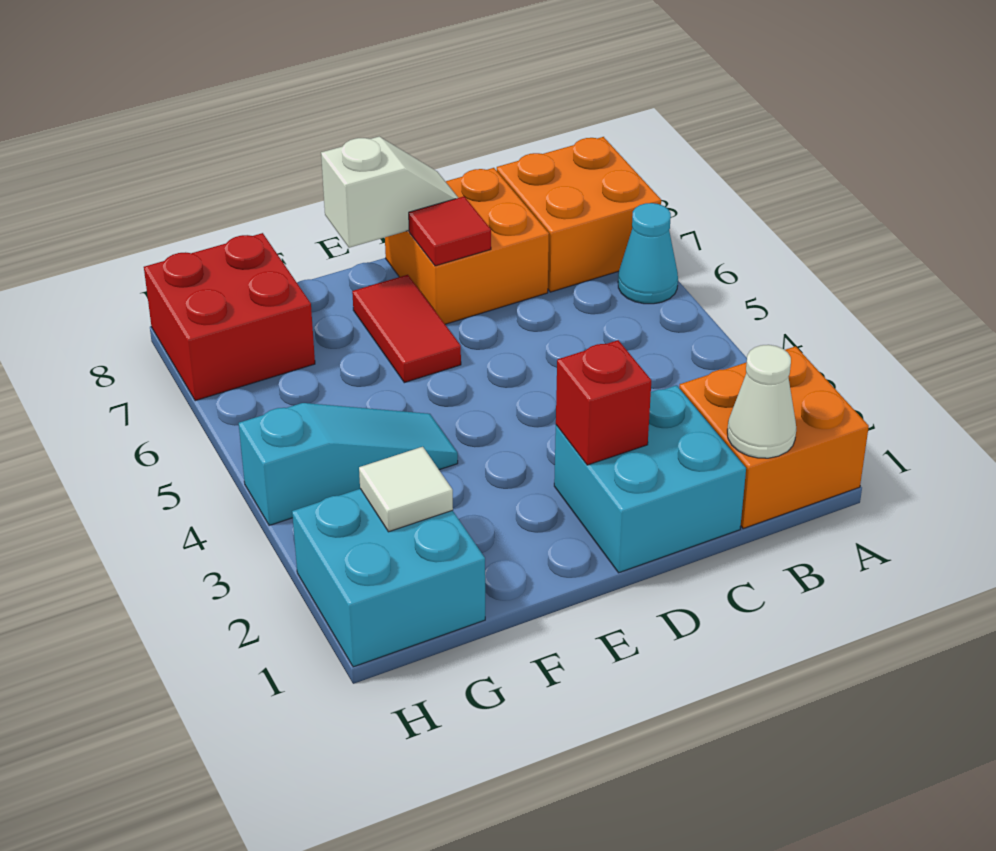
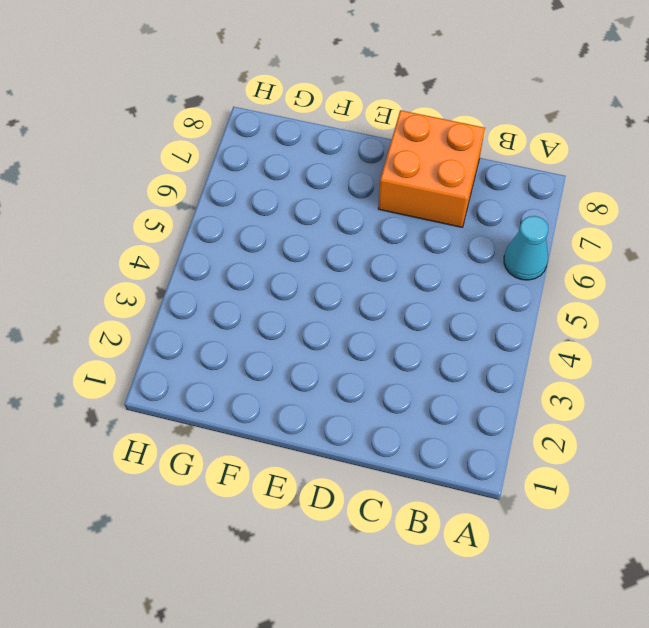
none -> orange brick A1:B2 level 1
none -> orange brick A7:B8 level 1
none -> cyan brick C1:D2 level 1

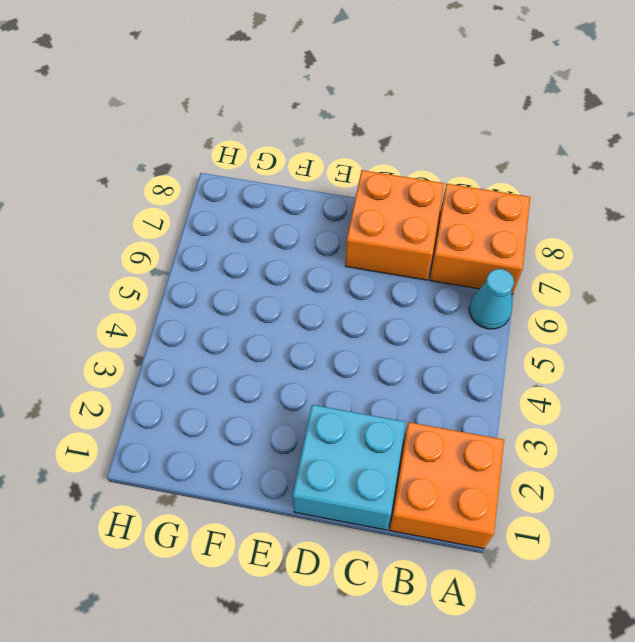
none -> red tile E6:E7 level 1
none -> cyan slope F4:H4 level 1 top H
none -> cyan brick G1:H2 level 1

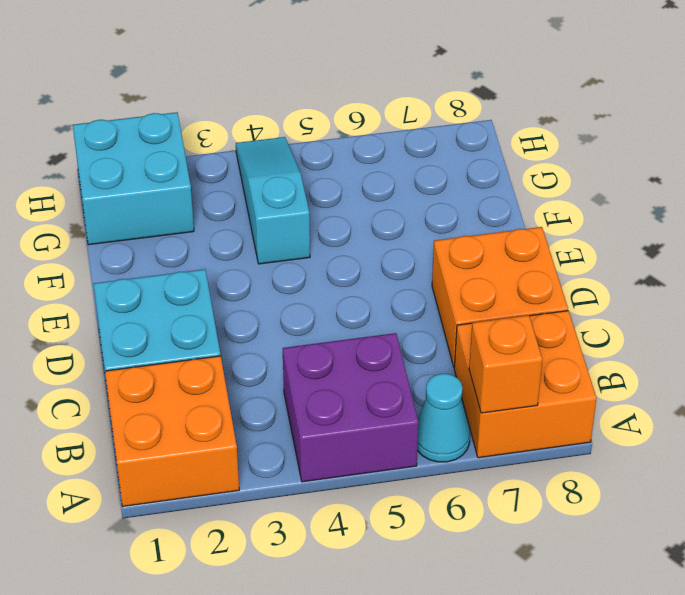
purple brick A4:B5 level 1 -> none
orange brick A7 level 2 -> none
cyan slope F4:H4 level 1 top F -> cyan slope F4:H4 level 1 top H
none -> red tile E6:E7 level 1
none -> red brick G7:H8 level 1
none -> white cone B1 level 2

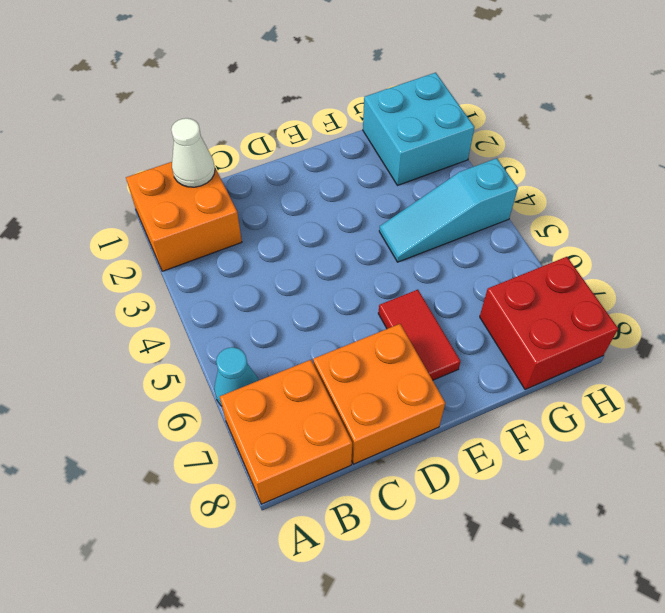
none -> cyan brick C1:D2 level 1
none -> red brick D2 level 2
none -> red tile D7 level 2

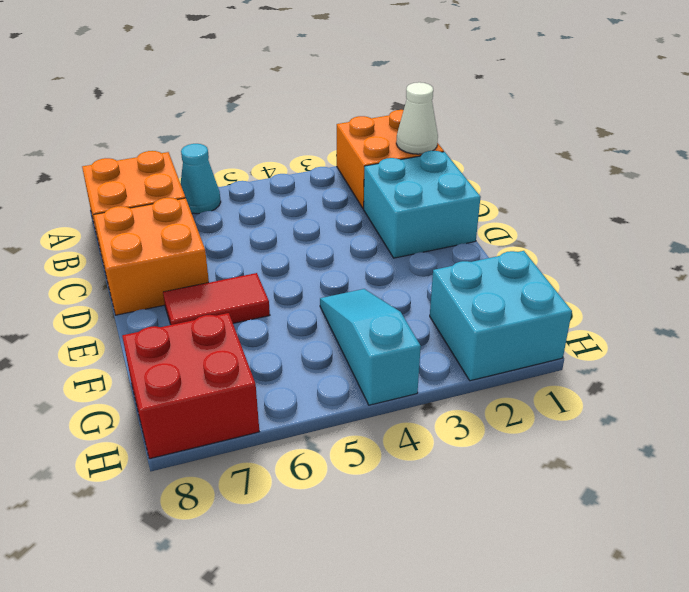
none -> red brick D2 level 2
none -> red tile D7 level 2
none -> white slope D8:E8 level 2 top E

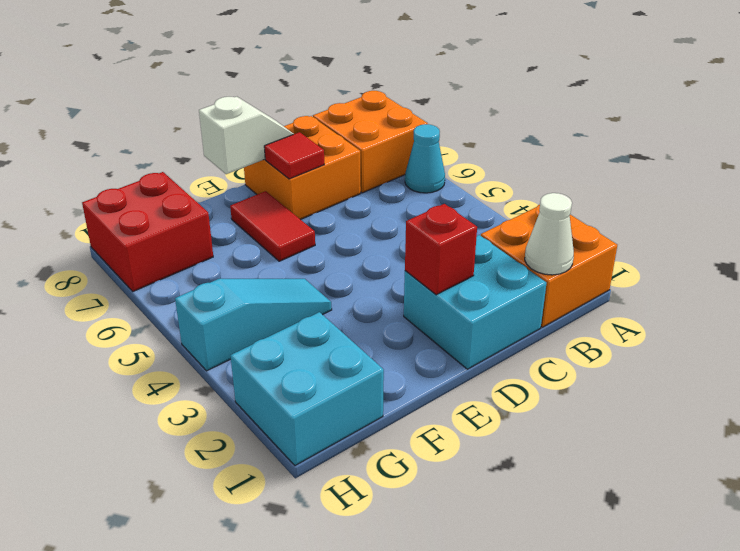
none -> white tile G2 level 2

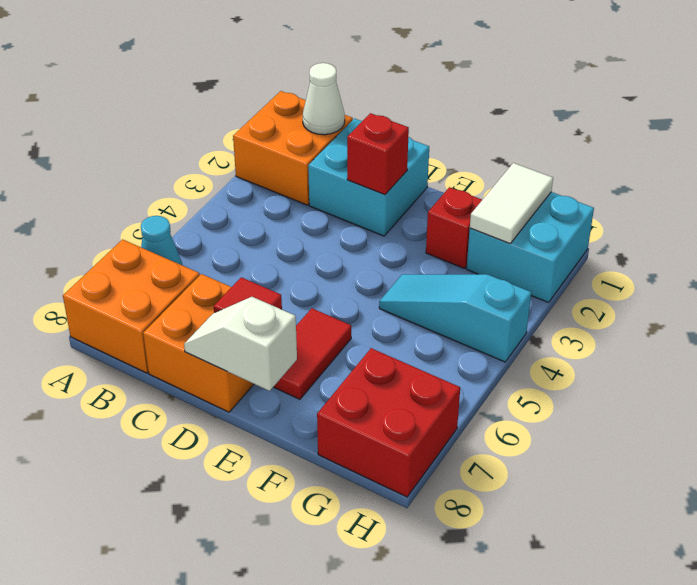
red brick F2 level 1 -> none
white tile G1:G2 level 2 -> white tile G2 level 2

